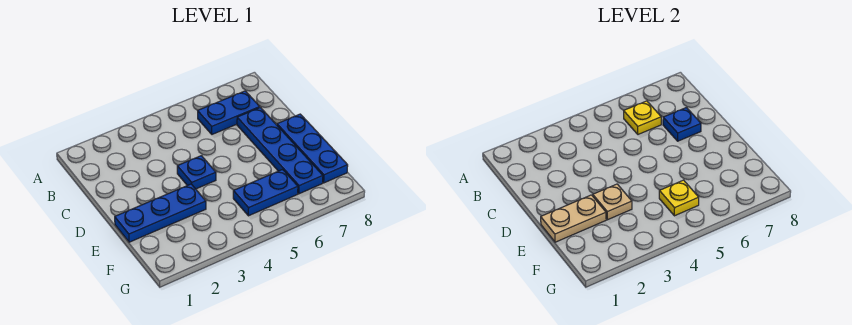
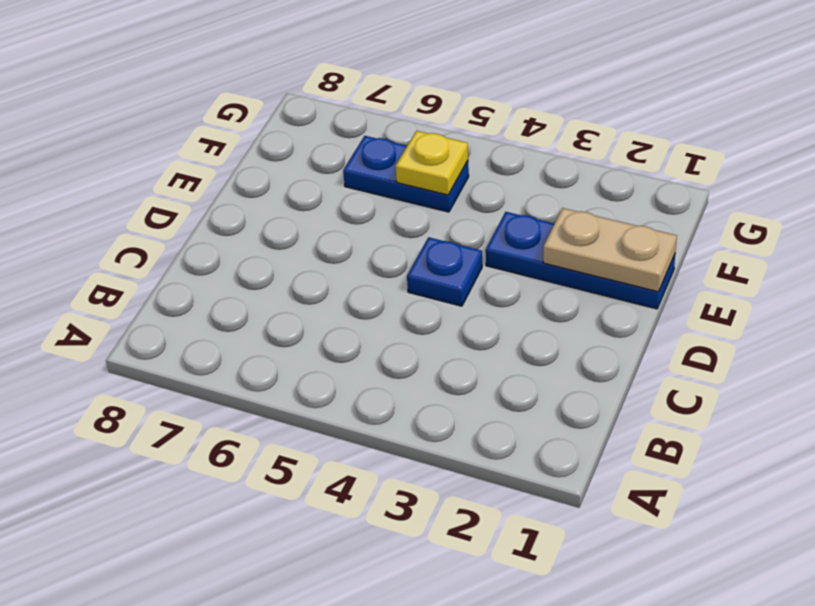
none -> blue plate B6:B7 level 1
none -> blue plate C7:F7 level 1

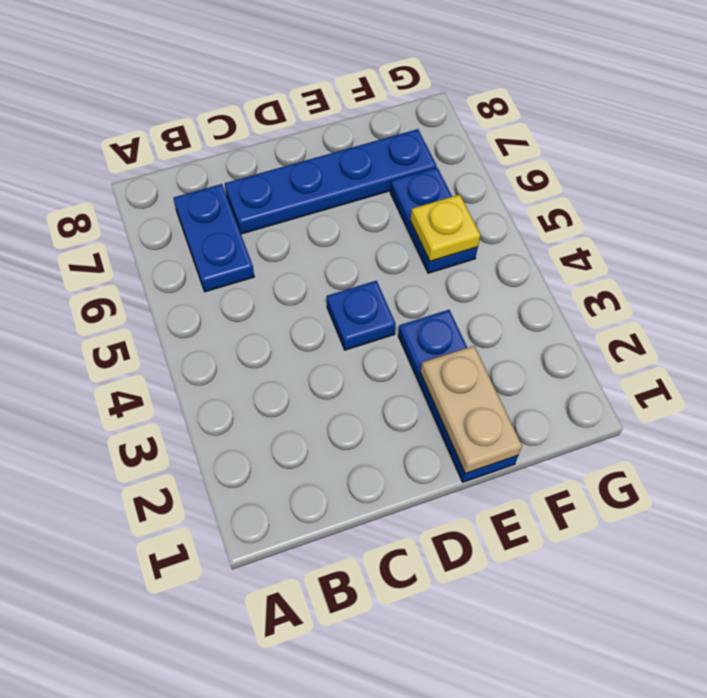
none -> blue plate D8:F8 level 1
none -> yellow plate B6 level 2

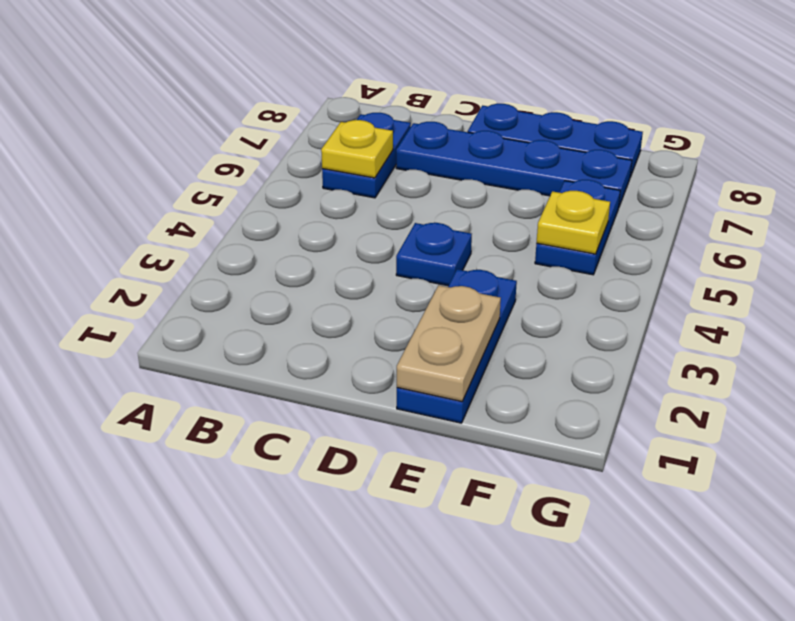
none -> blue plate C7 level 2
none -> tan plate E3 level 2

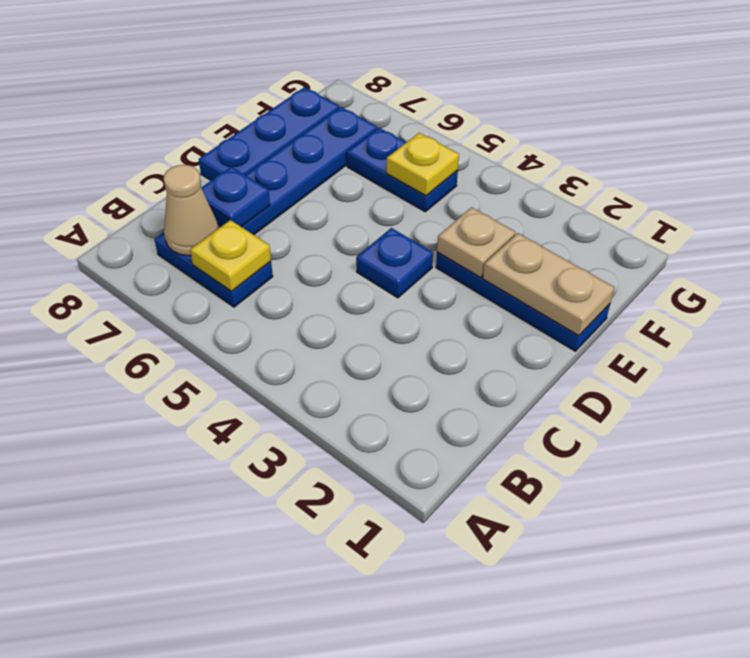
tan cone B7 level 2 -> none

